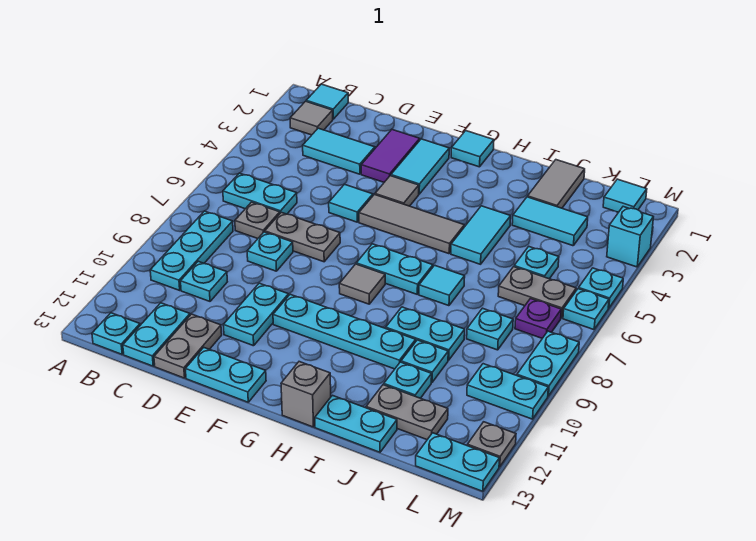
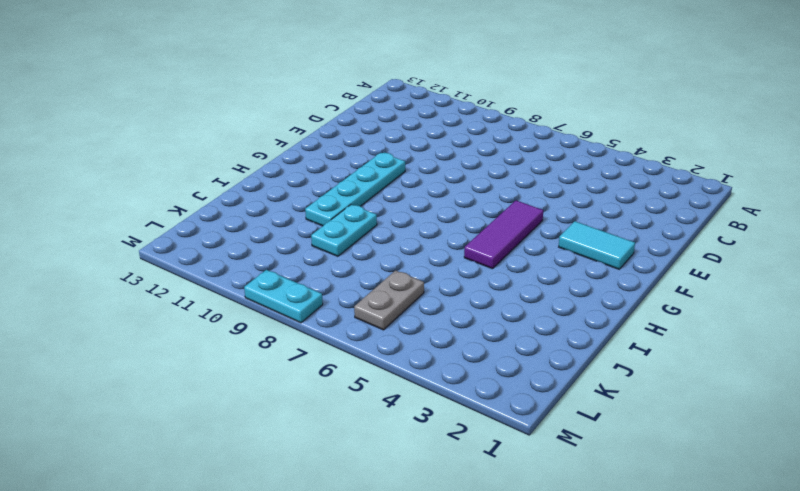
purple tile F5:H5 level 1 -> grey tile F5:H5 level 1
none -> cyan tile B1 level 1
none -> grey tile B2 level 1
none -> cyan plate B6:C6 level 1
none -> cyan plate B8:B10 level 1

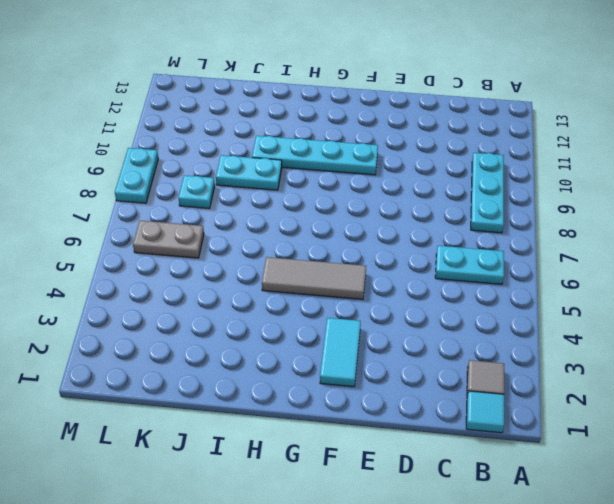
none -> cyan plate B13 level 1
none -> cyan tile C3:D3 level 1
none -> grey plate C7 level 1
none -> cyan plate C10 level 1

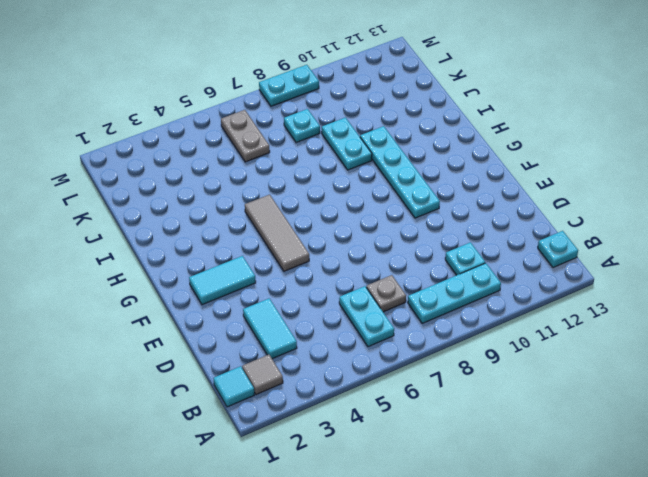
none -> cyan plate C12:C13 level 1
none -> grey plate D7:E7 level 1
none -> cyan plate D8 level 1
none -> grey plate D12:D13 level 1

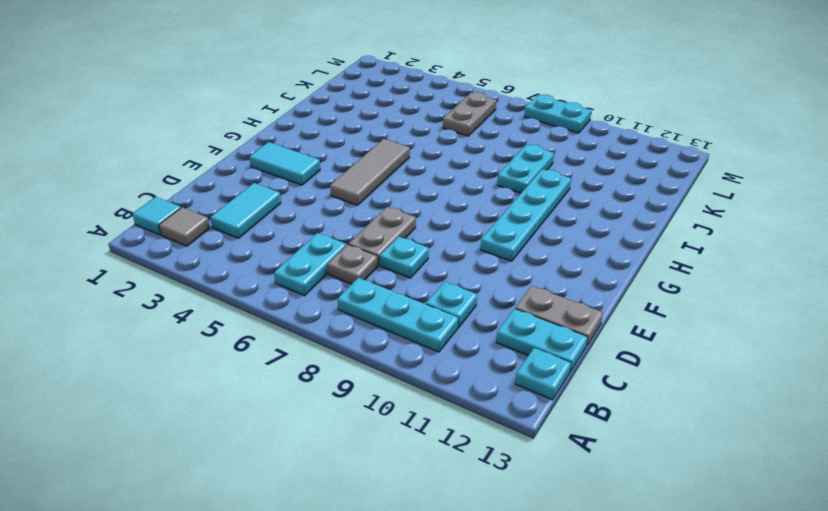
none -> purple tile E2:E3 level 1
none -> cyan tile E5 level 1
none -> cyan plate E10:E11 level 1
none -> cyan plate E13:F13 level 1

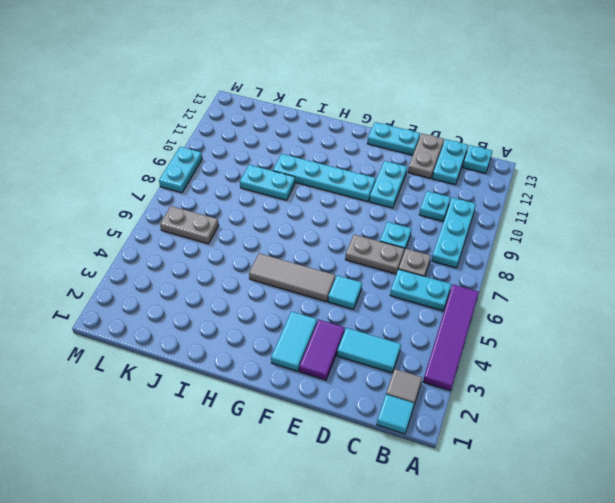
purple tile A3:A6 level 1 -> none
none -> grey tile F4 level 1
none -> cyan tile G1 level 1
none -> cyan plate G7:H7 level 1
none -> grey tile G8 level 1

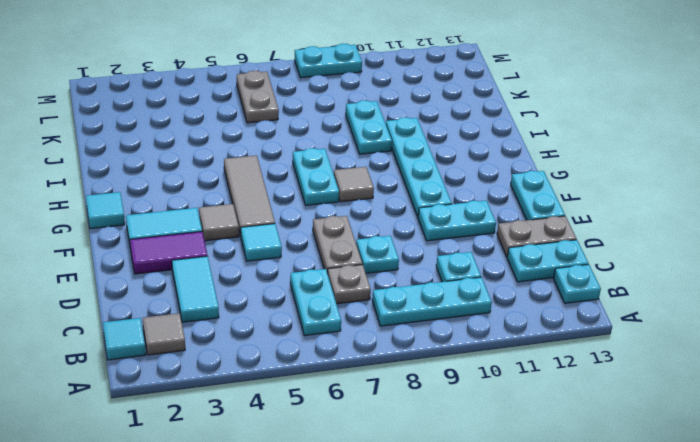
none -> grey brick H13 level 1
none -> cyan tile I4:I5 level 1
none -> cyan tile I7 level 1
none -> cyan plate I13:J13 level 1

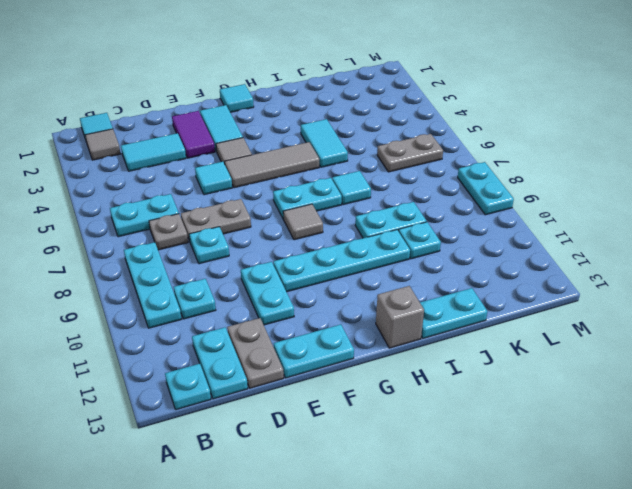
none -> grey tile J1:J2 level 1
none -> cyan tile J3:K3 level 1
none -> cyan plate J11 level 1
none -> grey plate J12:K12 level 1

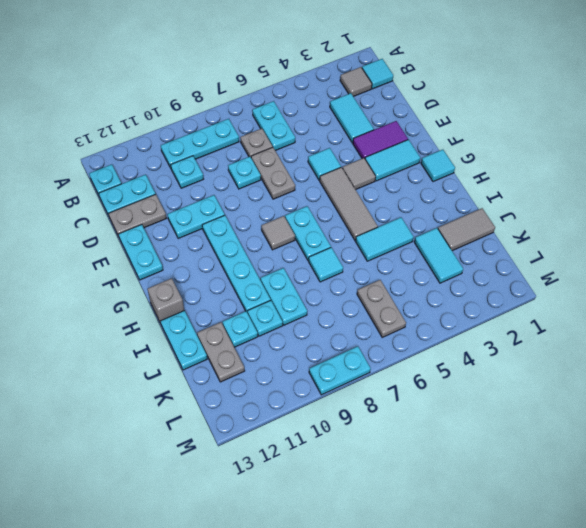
none -> cyan plate K5 level 1
none -> cyan plate K8 level 1
none -> cyan tile L1 level 1
none -> purple plate L7 level 1

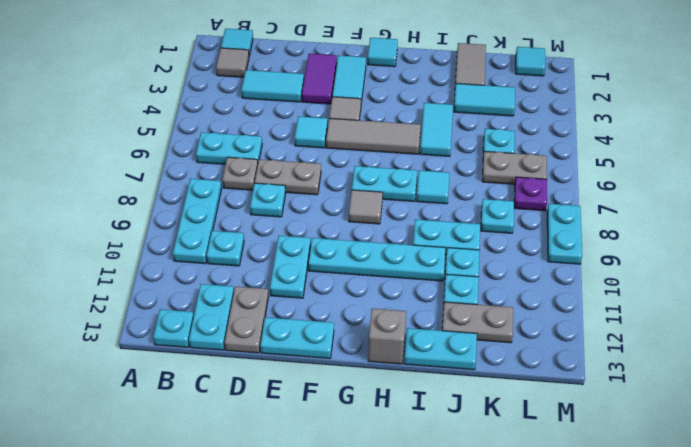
none -> cyan plate L10:M10 level 1
none -> cyan plate L13:M13 level 1
none -> cyan brick M3 level 1
none -> cyan plate M5 level 1

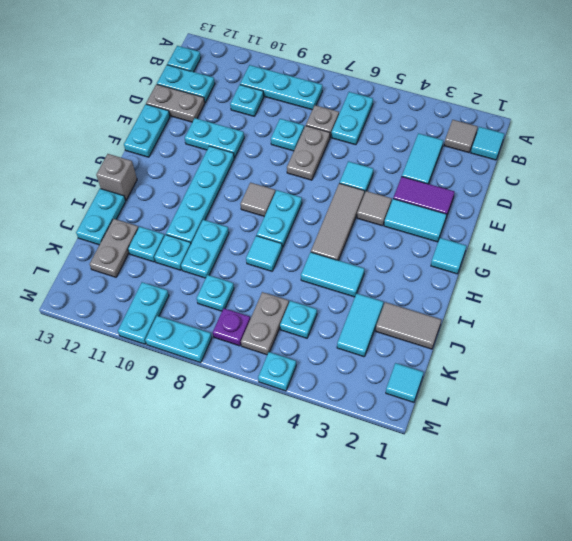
none -> cyan plate L13:M13 level 1
none -> cyan brick M3 level 1
none -> cyan plate M6 level 1
none -> grey plate M12 level 1

